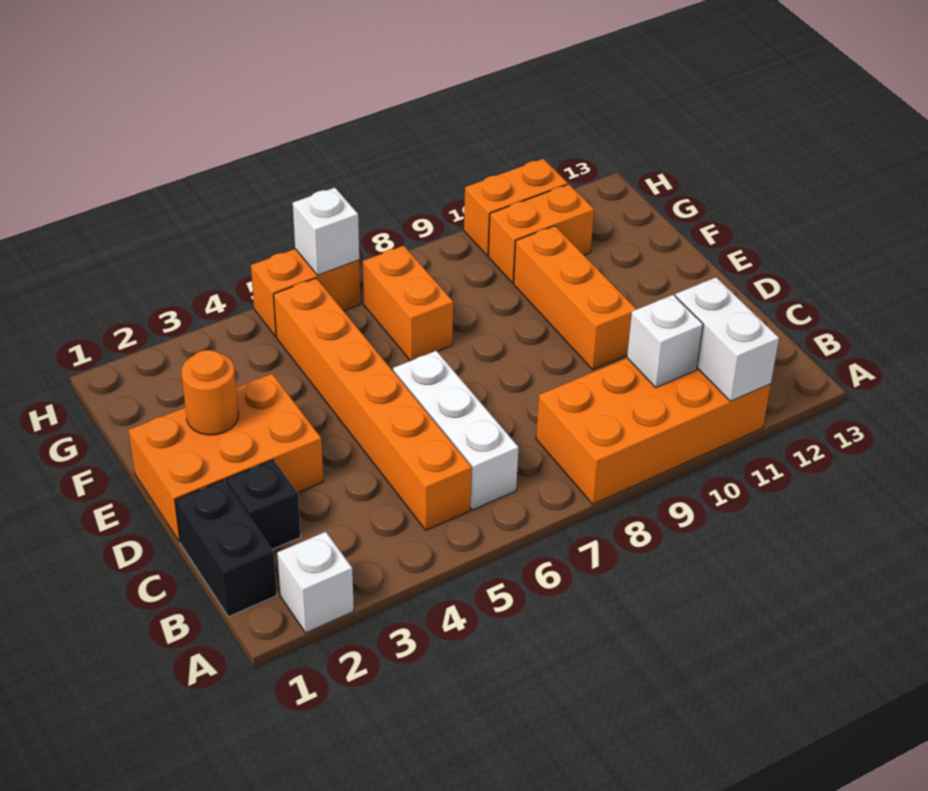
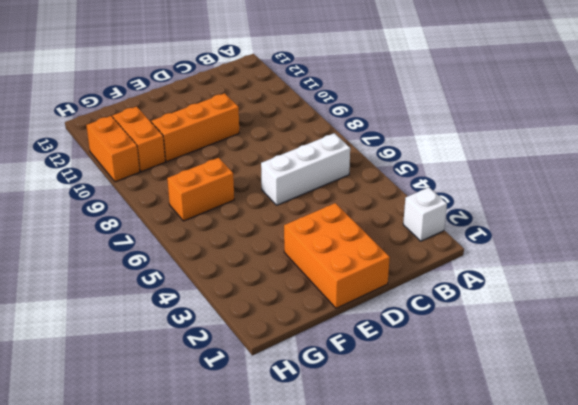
none -> orange brick A8:B11 level 1
none -> black brick B1:C1 level 1
none -> orange brick B5:G5 level 1

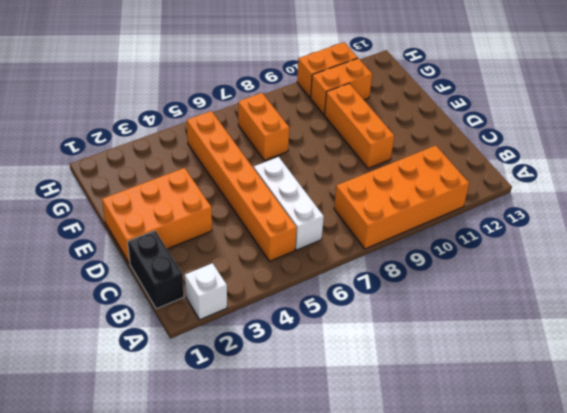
none -> black brick C2 level 1
none -> orange brick H5:H6 level 1
none -> white brick A11:B11 level 2

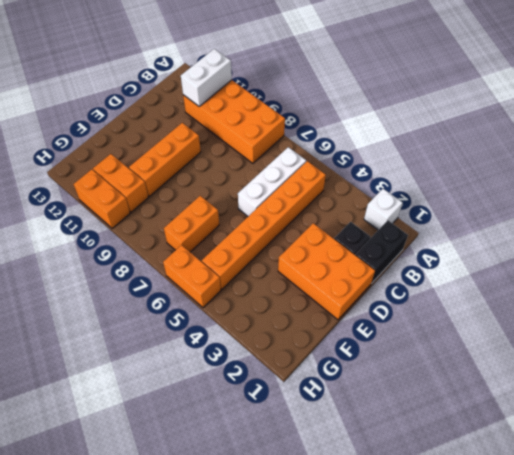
none -> white brick B10 level 2
none -> orange round brick E2 level 2
none -> white brick H6 level 2

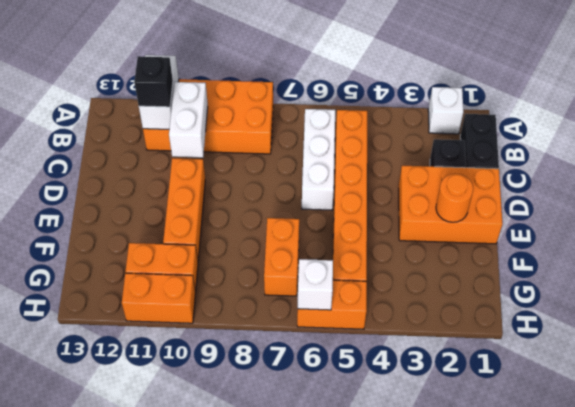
white brick B10:C10 level 2 -> white brick B10 level 2
black brick B11 level 3 -> none

